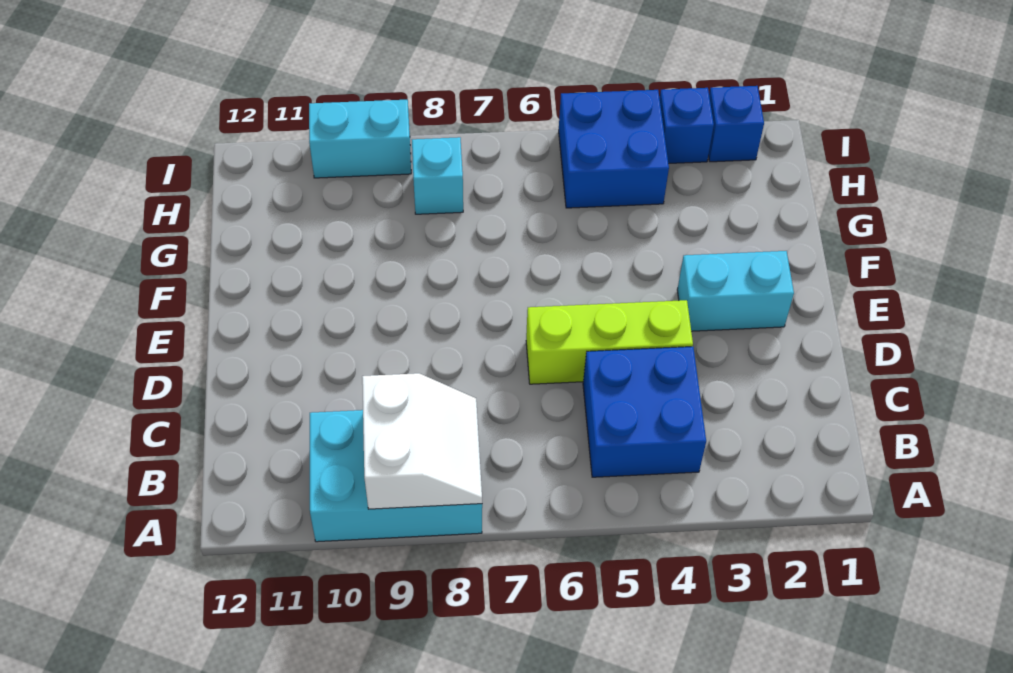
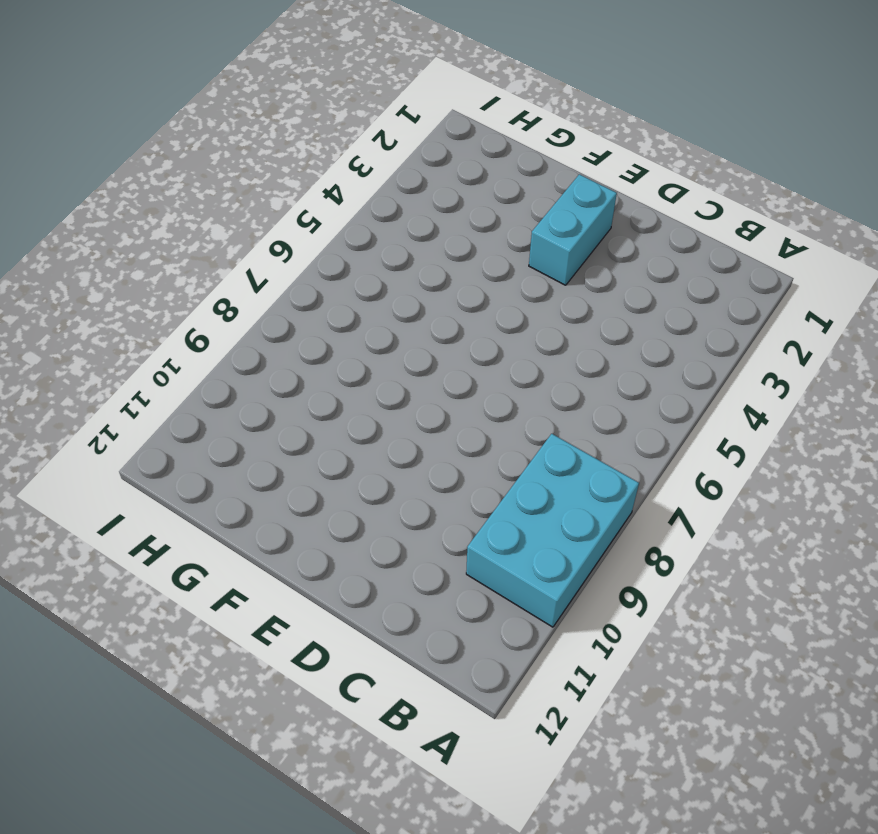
none -> blue brick B4:C5 level 1
none -> lime brick D4:D6 level 1

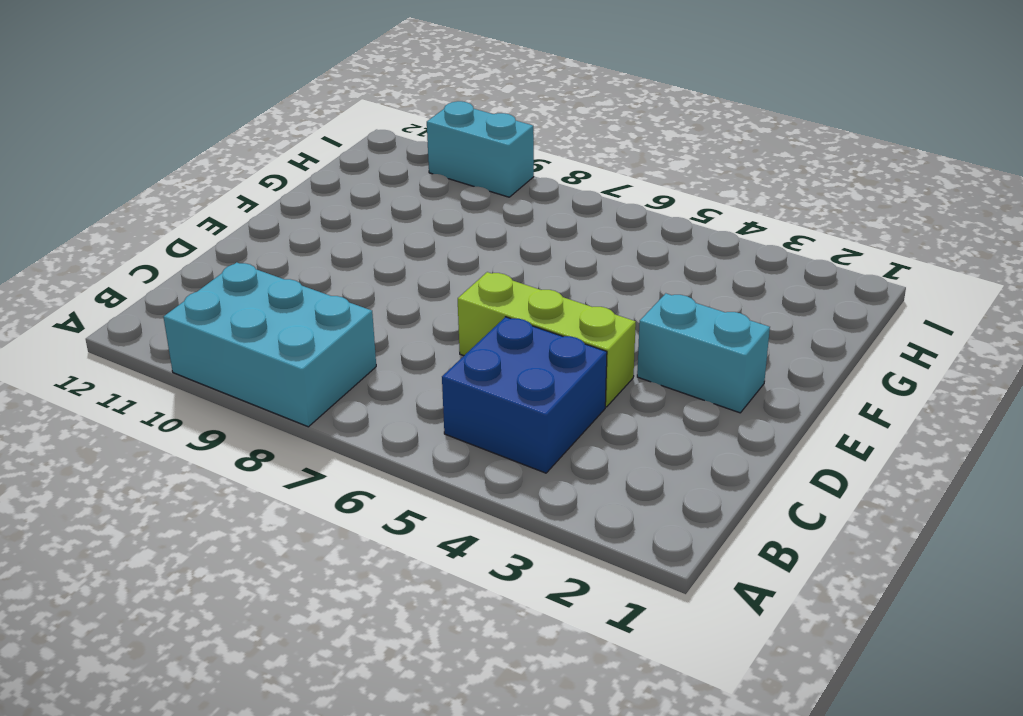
none -> blue brick H4:I5 level 1
none -> cyan brick H8 level 1

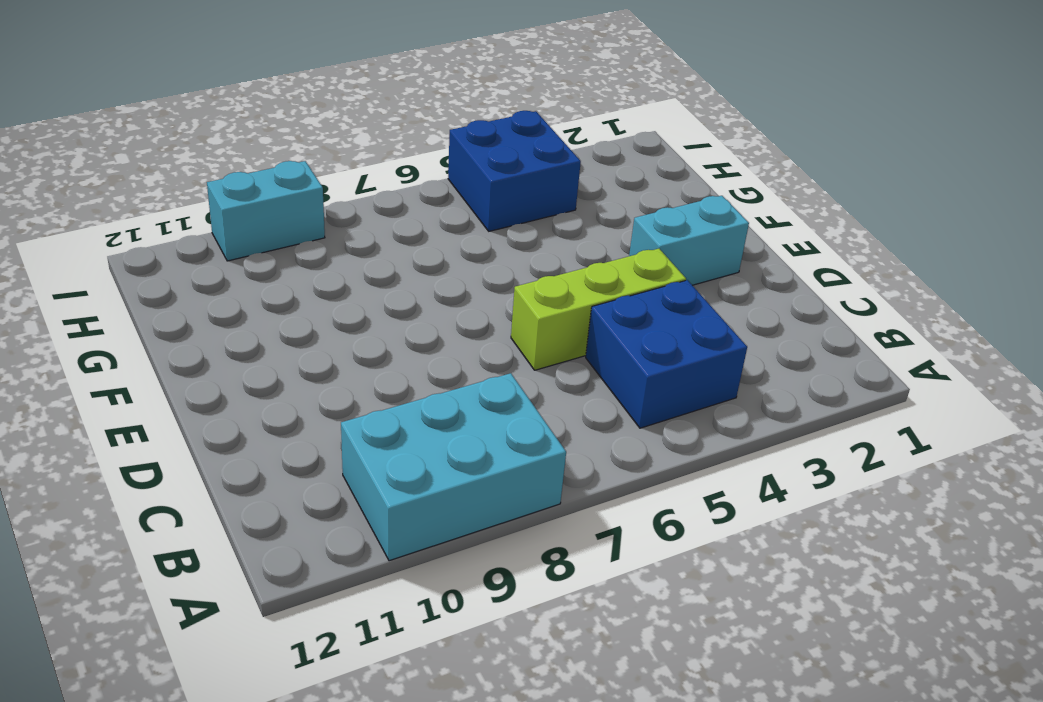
none -> cyan brick H8 level 1
none -> blue brick I2 level 1

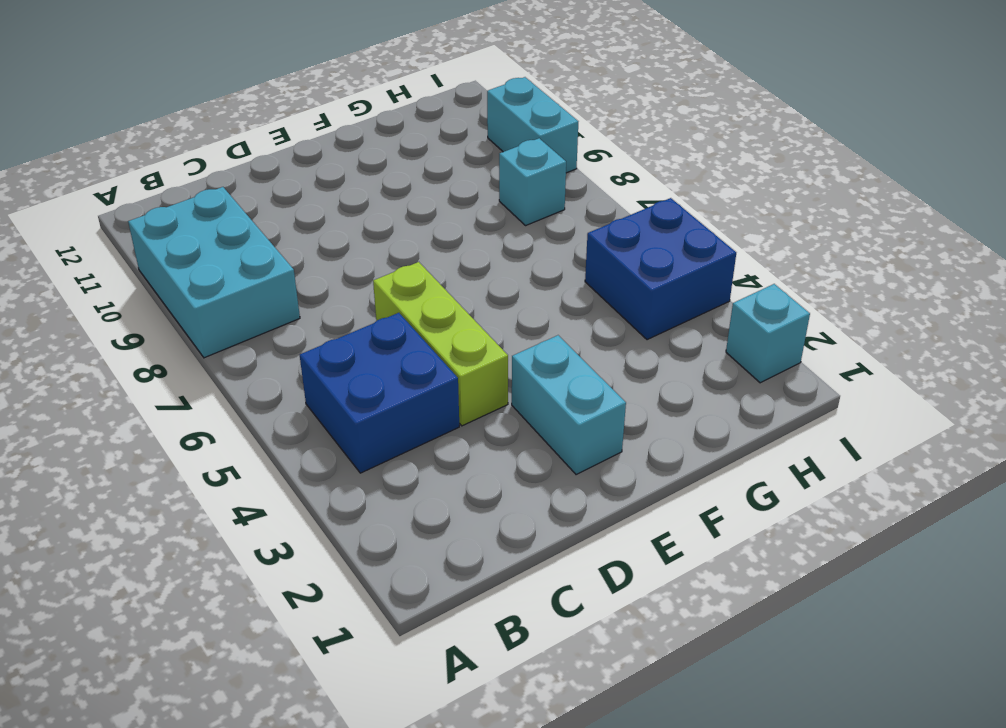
cyan brick I2 level 1 -> blue brick I2 level 1
none -> blue brick I3 level 1
none -> white slope A8:B9 level 2 top 9

